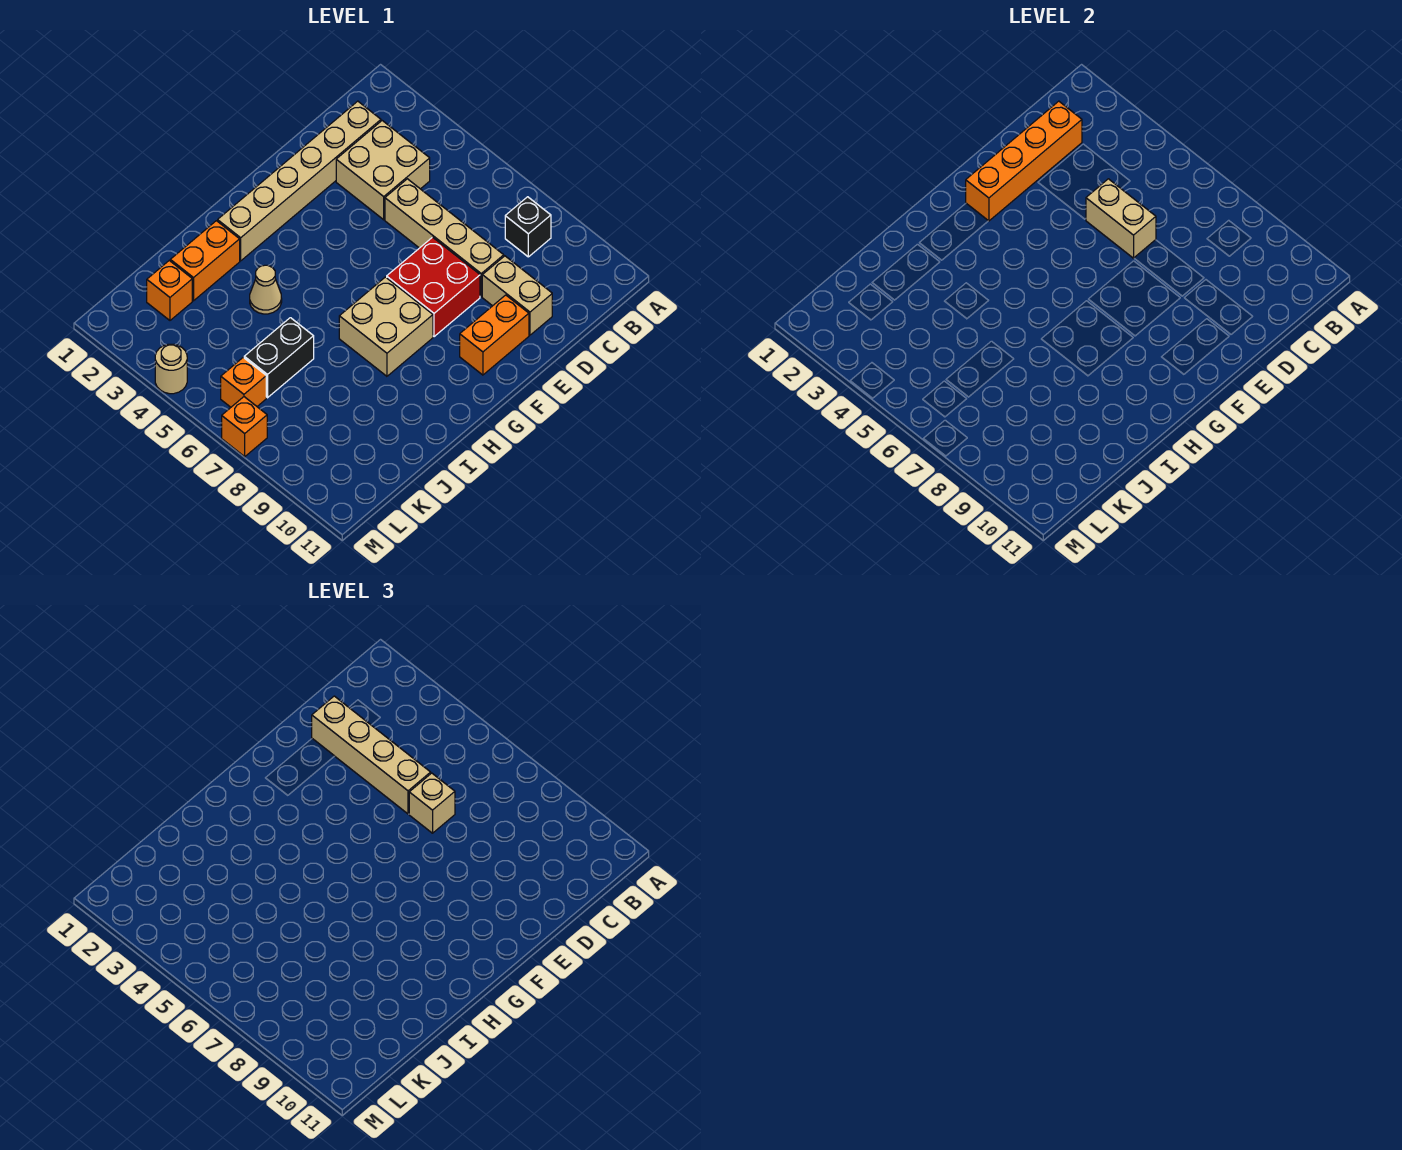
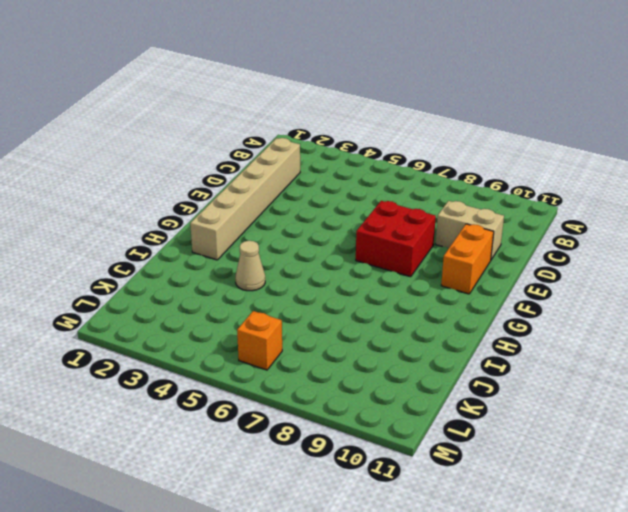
none -> black brick B8 level 1
none -> tan brick C3:D4 level 1
none -> tan brick D5:D8 level 1

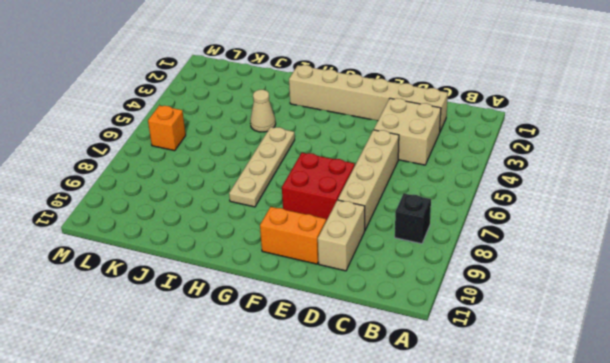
tan plate H5:H8 level 1 -> tan brick G7:H8 level 1
none -> orange brick I2:J2 level 1
none -> black brick J6:K6 level 1
none -> orange brick K2 level 1

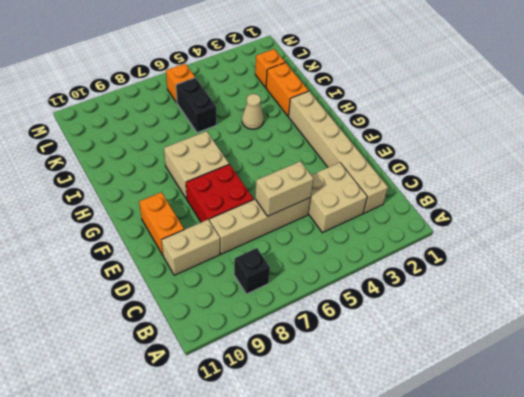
none -> tan round brick M4 level 1
none -> orange brick M7 level 1
none -> orange brick C2:F2 level 2

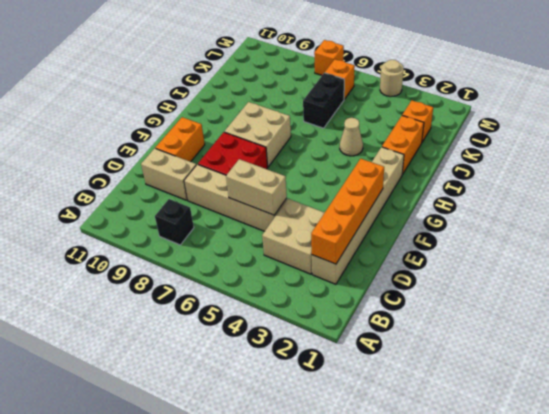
none -> tan brick D2:D5 level 3
none -> tan brick D6 level 3

